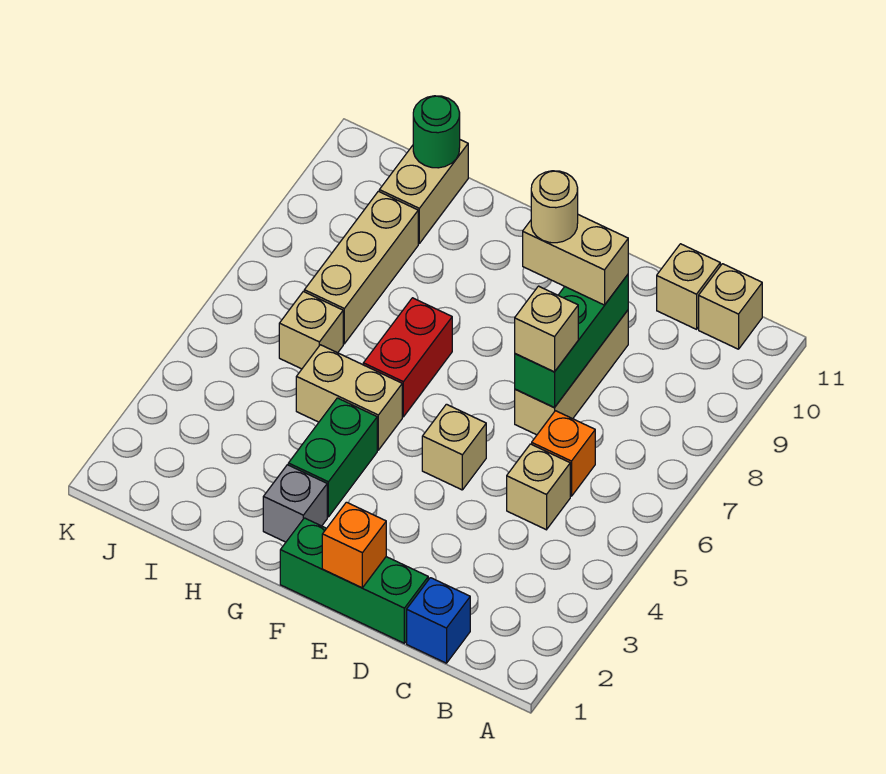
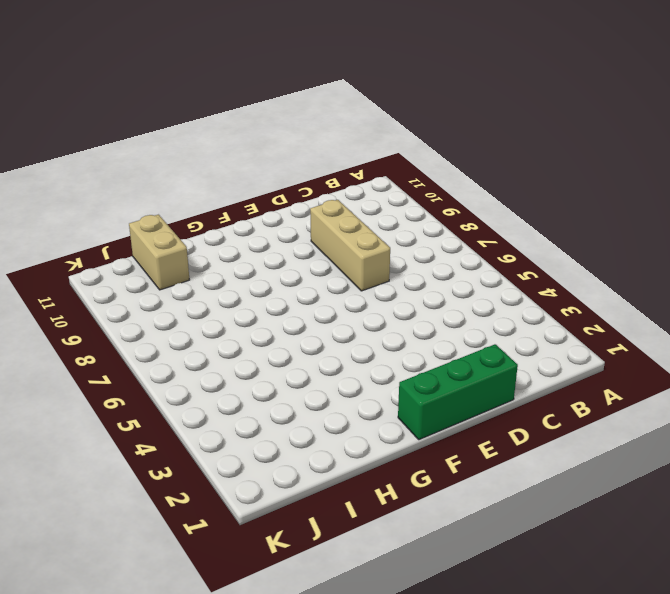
none -> tan brick B11 level 1
none -> blue brick C1 level 1
none -> tan brick C5 level 1

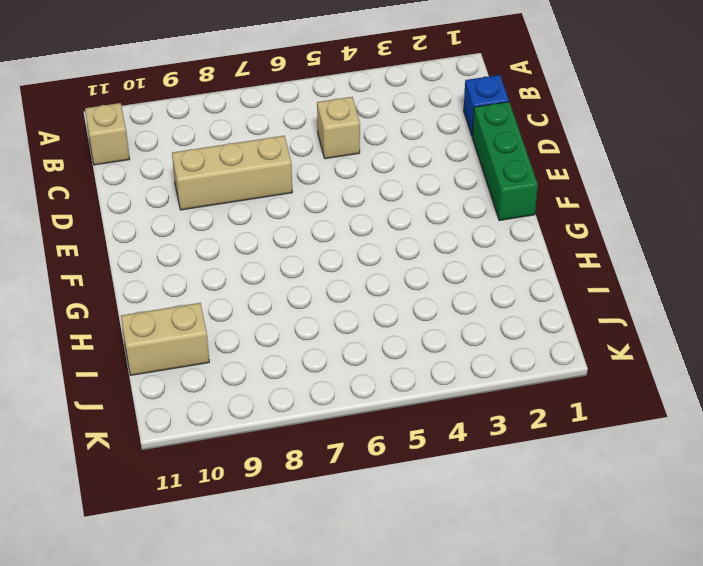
none -> orange brick C6 level 1
none -> tan brick C11 level 1
none -> tan brick E5 level 1

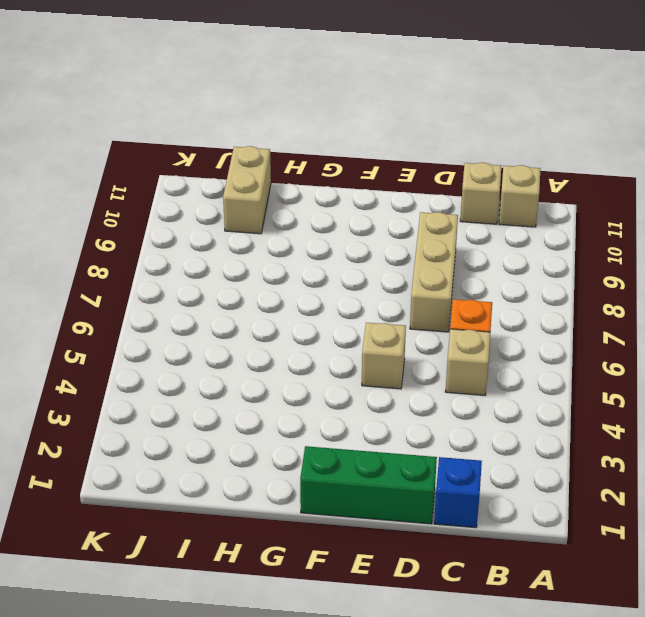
none -> grey brick G2 level 1
none -> green brick G3:G4 level 1
none -> tan brick G5:H5 level 1

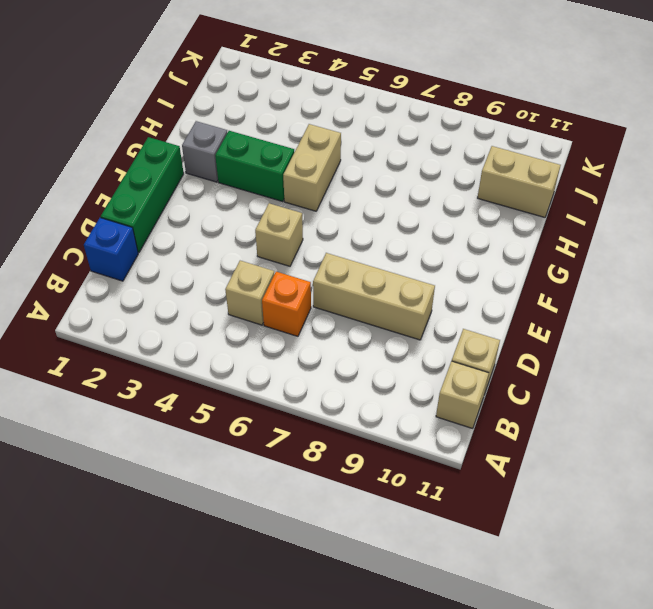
none -> red brick G6:G7 level 1
none -> tan brick I6 level 1
none -> tan brick I7:I9 level 1

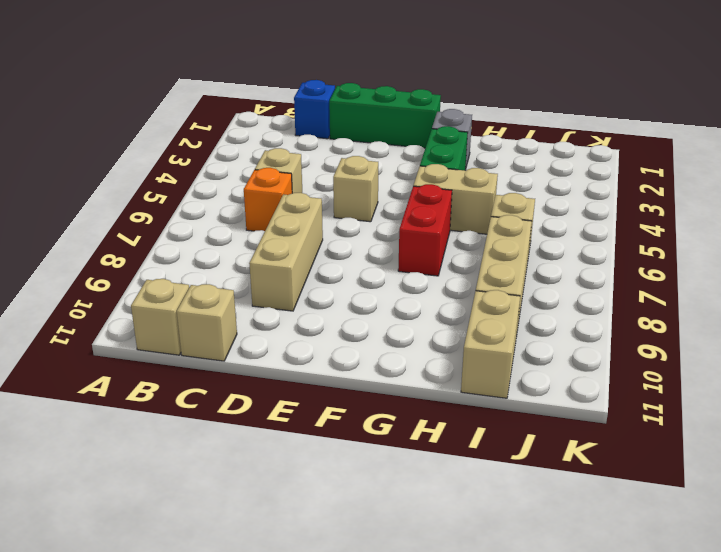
none -> green brick D7:D9 level 2
none -> orange brick E1 level 2
none -> green round brick I11 level 2

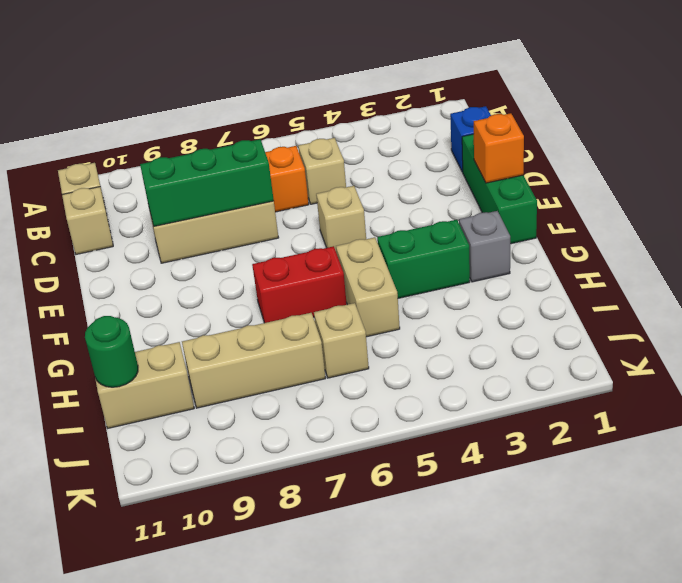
none -> tan brick D7 level 3
none -> tan brick D9:E9 level 3
none -> tan round brick E9 level 4

